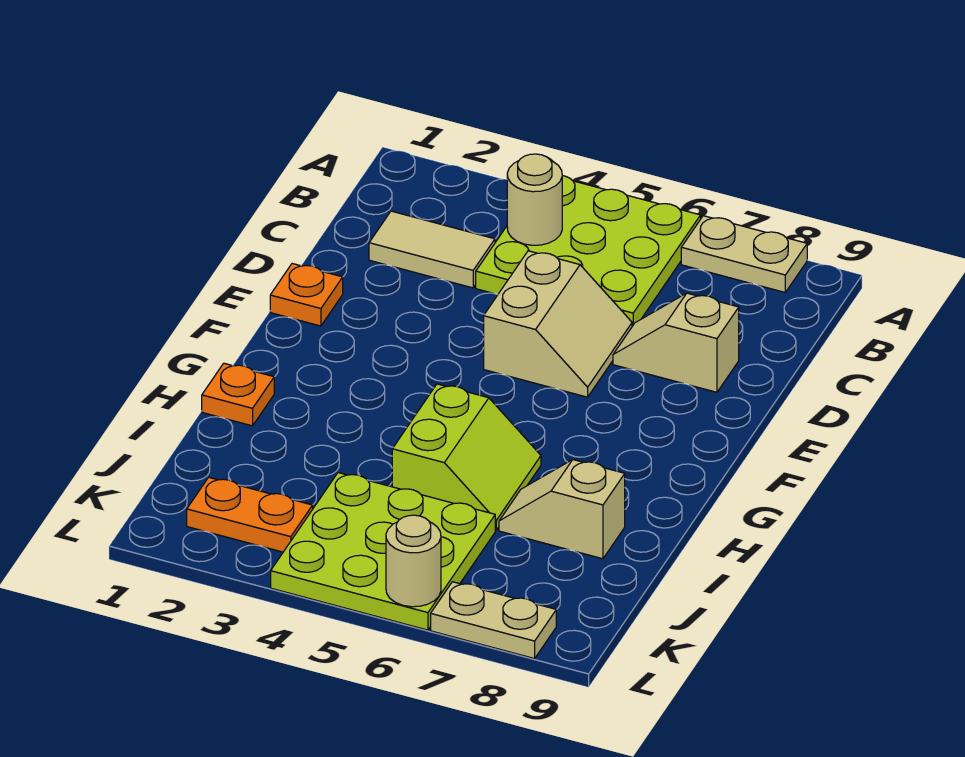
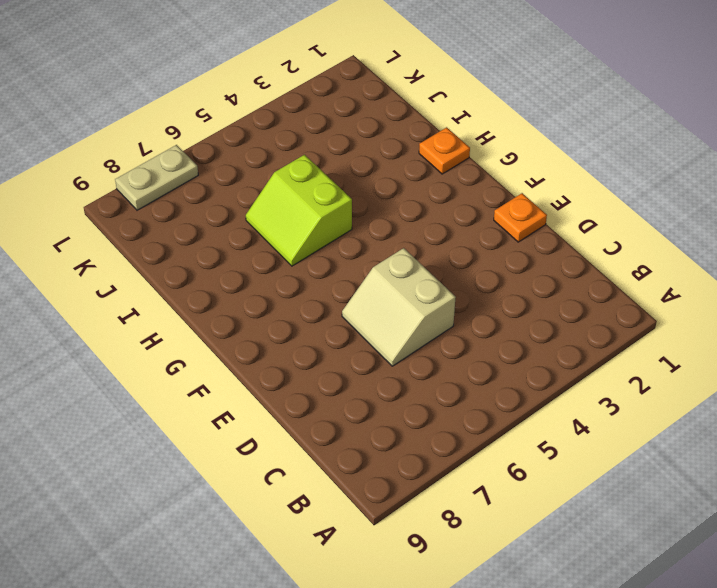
none -> lime plate A4:C6 level 1
none -> tan plate A7:A8 level 1
none -> tan tile C2:C3 level 1

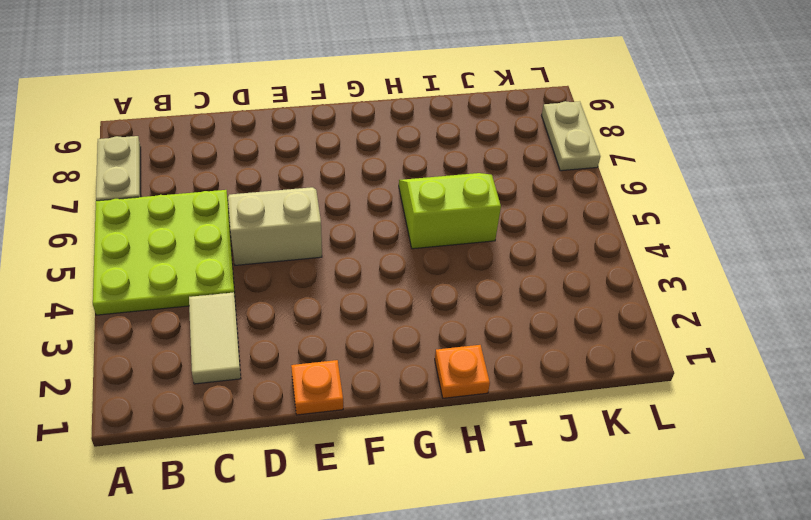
none -> tan slope D7:D8 level 1 top 8
none -> tan slope I7:I8 level 1 top 8
none -> lime plate J4:L6 level 1

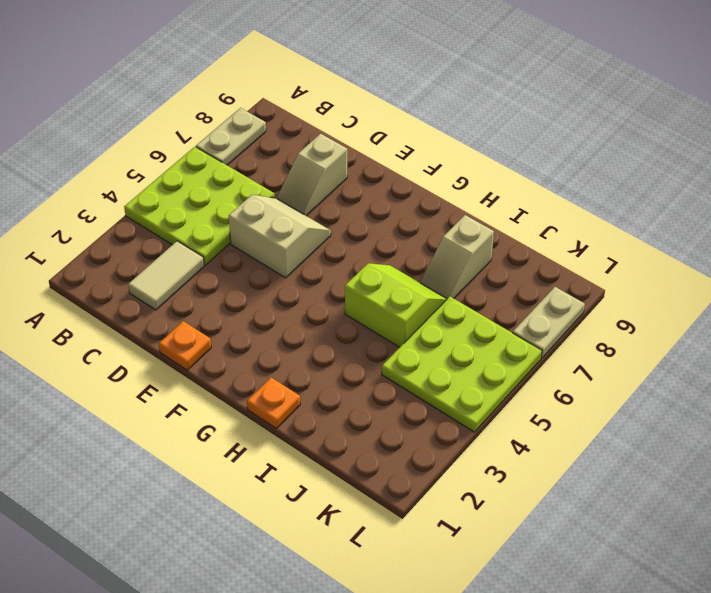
none -> orange plate K2:K3 level 1
none -> tan round brick B4 level 2
none -> tan round brick L6 level 2

